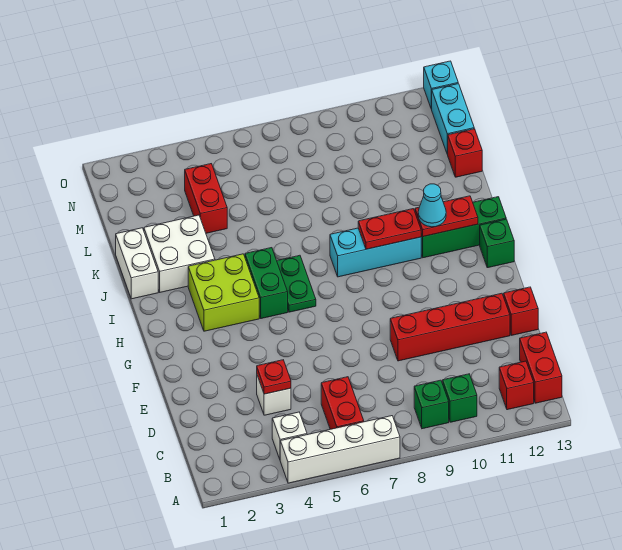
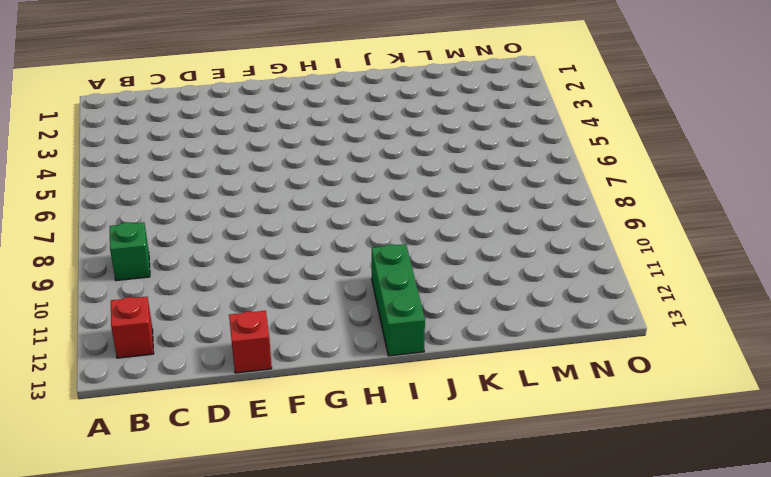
none -> white brick A4:A7 level 1
none -> white brick B4 level 1
none -> red brick B6:C6 level 1

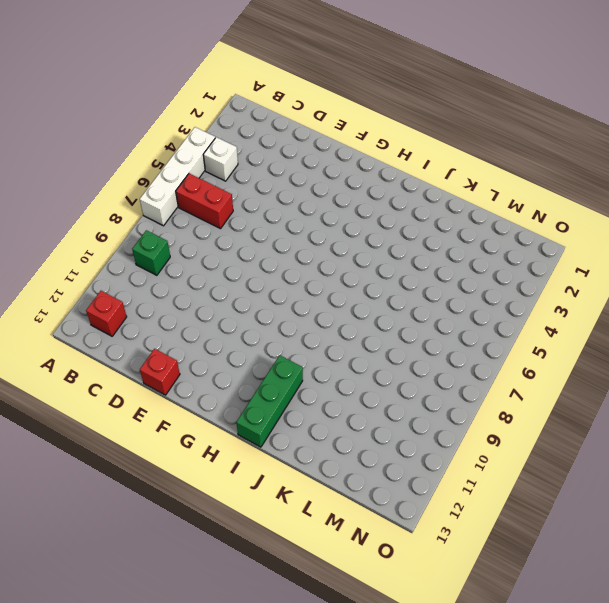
none -> green brick B10 level 1
none -> red brick B13:C13 level 1
none -> white brick D4 level 1

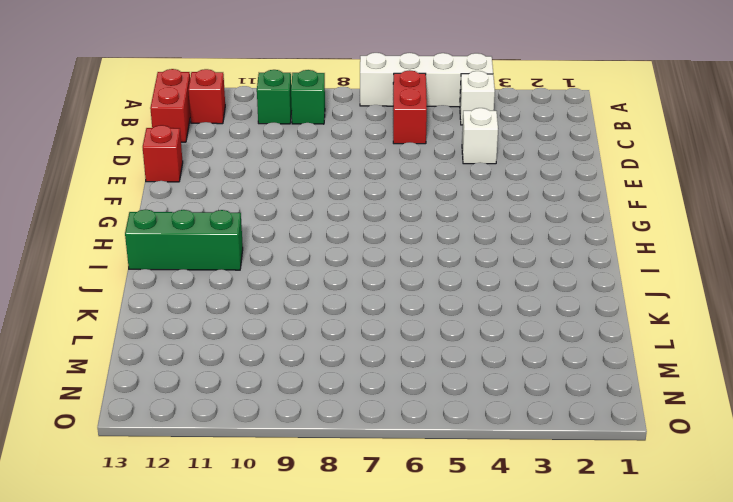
none -> red brick E9:E12 level 1
none -> lime brick H3:I4 level 1
none -> green brick H5:I5 level 1

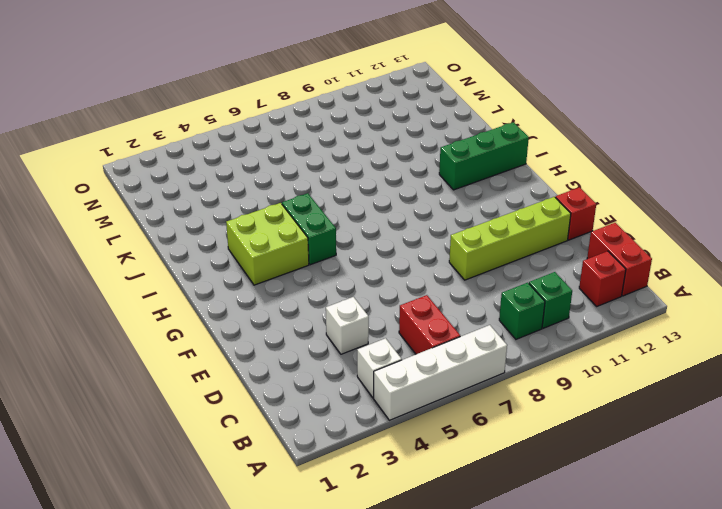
lime brick E9:E12 level 1 -> red brick E9:E12 level 1
none -> green plate H6:I6 level 1
none -> green brick H13 level 1
none -> cyan brick I8:I10 level 1

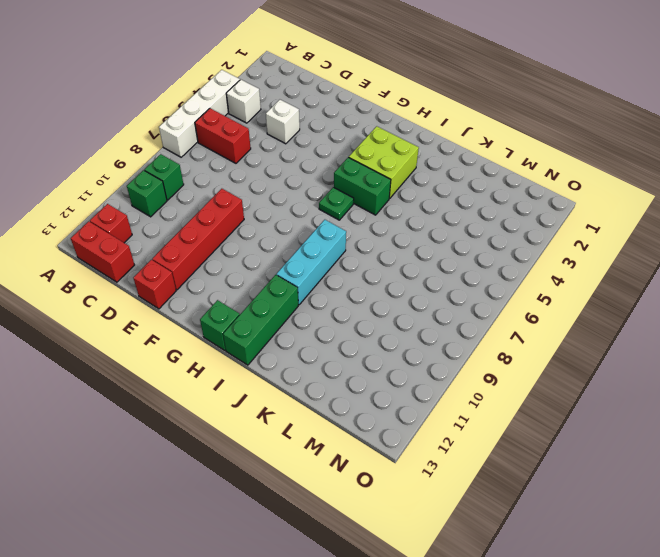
green plate H6 level 1 -> green plate H6:I6 level 1
none -> white brick J1:K1 level 1
none -> white brick J2:K3 level 1
none -> red brick L4:M4 level 1

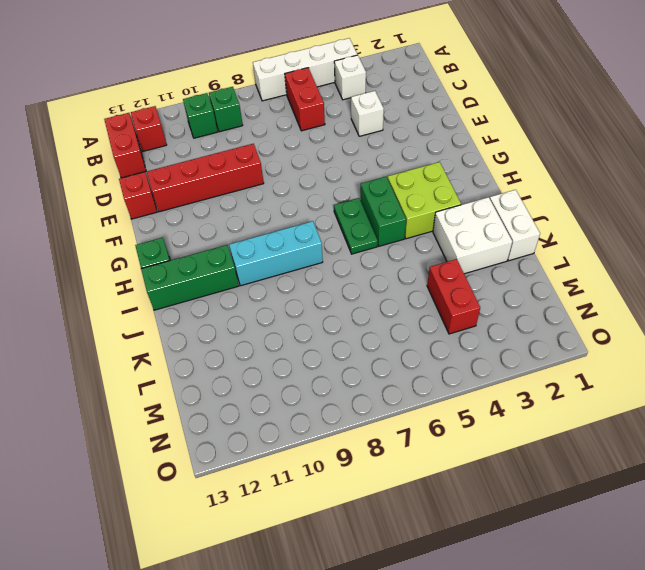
none -> red brick L13 level 1
none -> cyan brick M13:N13 level 1
none -> cyan brick O13 level 1

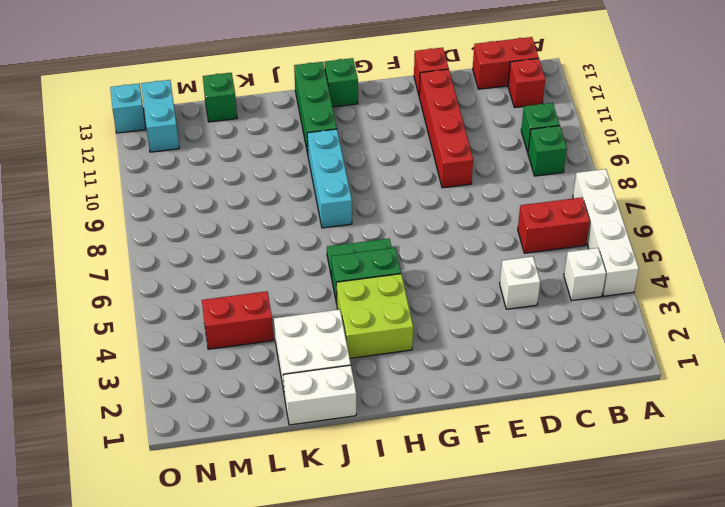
green brick L13 level 1 -> red brick L13 level 1
cyan brick N12:N13 level 1 -> cyan brick M13:N13 level 1
none -> red plate D4 level 2
none -> red plate I9:I10 level 2
none -> red plate I11:I12 level 2

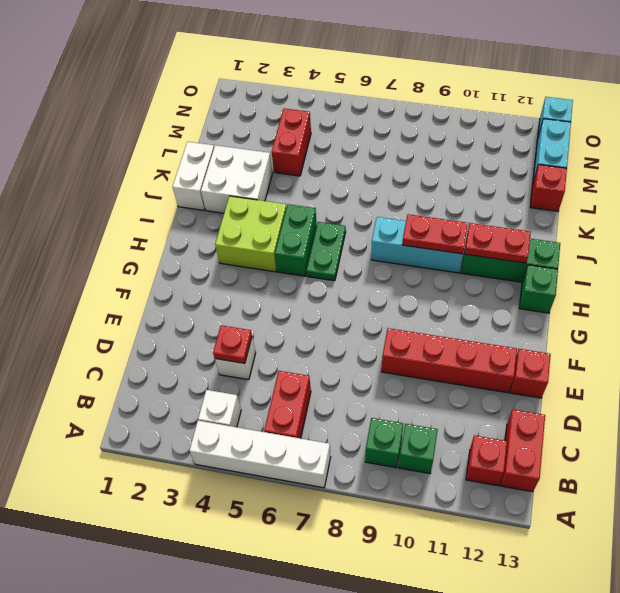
none -> cyan cone I11 level 3

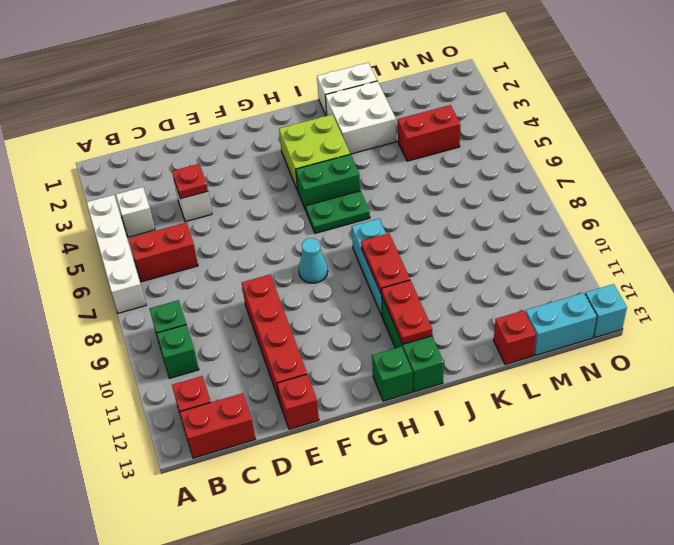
cyan cone G8 level 1 -> cyan cone I11 level 3

